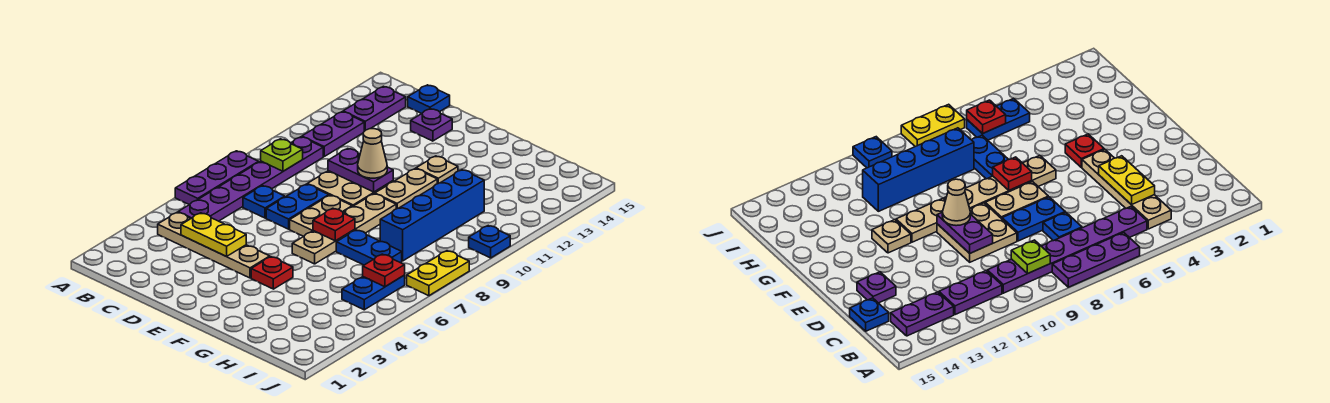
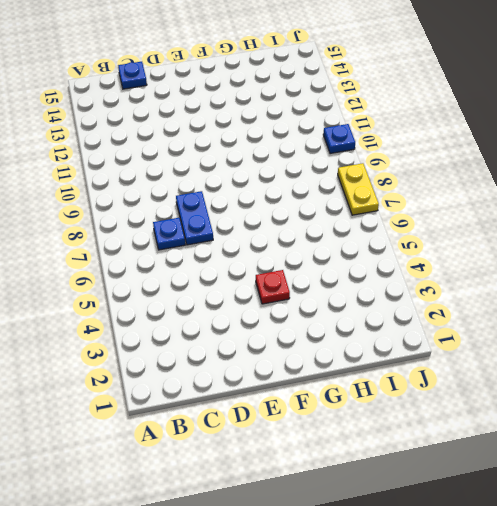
none -> purple plate A6:A8 level 1
none -> tan plate B4:E4 level 1
none -> purple plate B5:B10 level 1

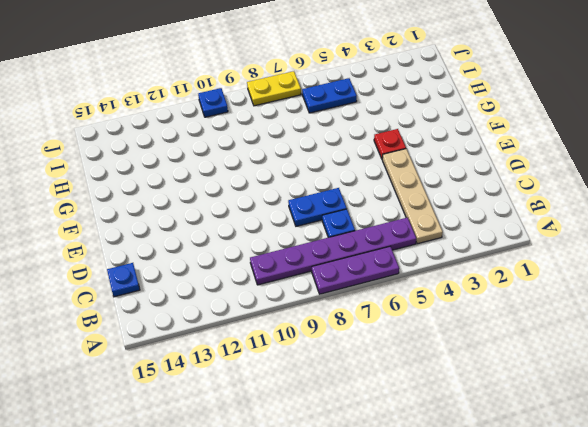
none -> purple plate B11:B12 level 1
none -> purple plate B13:B14 level 1
none -> tan plate D9:E10 level 1

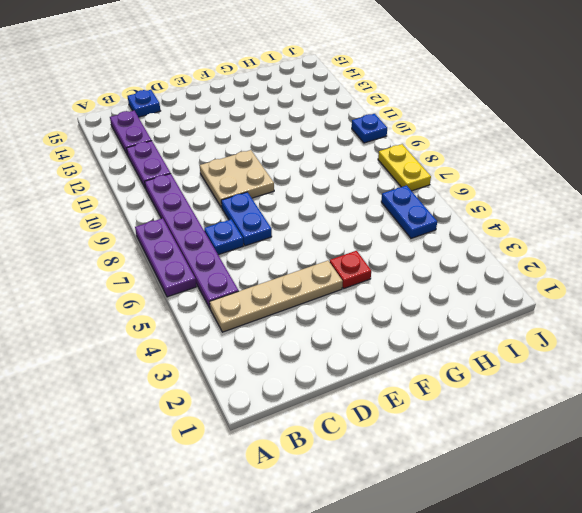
none -> purple plate D14 level 1
none -> tan plate E7:E8 level 1
none -> tan plate F6:F9 level 1

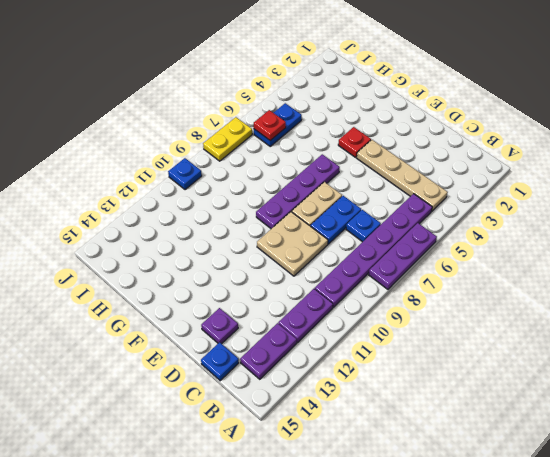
purple plate F6:F9 level 1 -> tan plate F6:F9 level 1
none -> tan plate F10:F11 level 1
none -> tan plate F12 level 1
none -> blue plate G7:H7 level 1

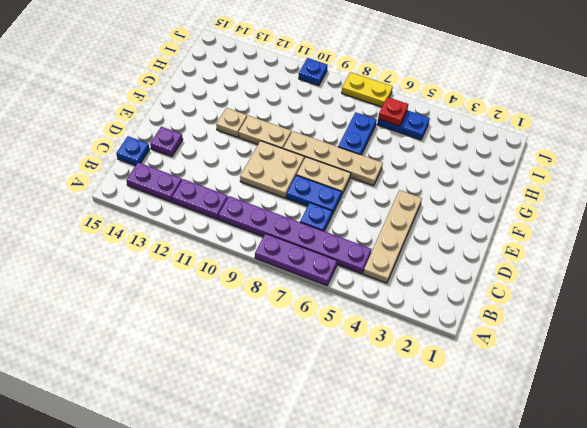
none -> red plate F4 level 1
none -> blue brick H8:H11 level 1
none -> lime plate B9 level 2

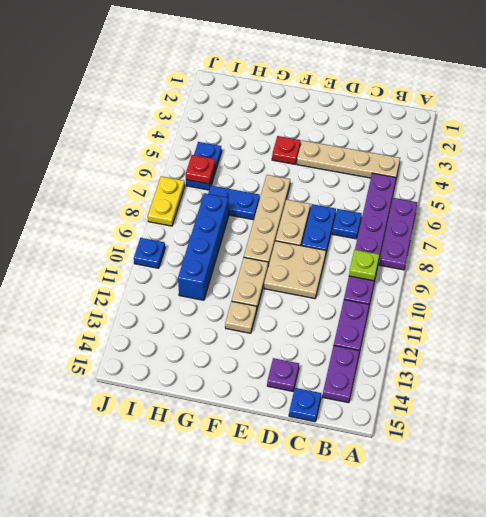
none -> yellow plate C4:D4 level 2
none -> purple plate D10:E10 level 2
none -> red plate F7 level 2

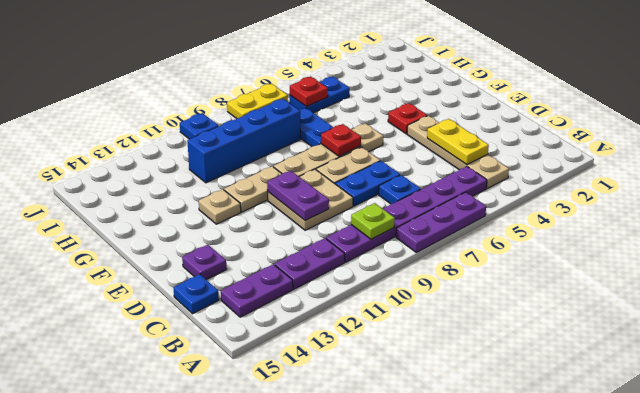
none -> tan cone E10 level 3

